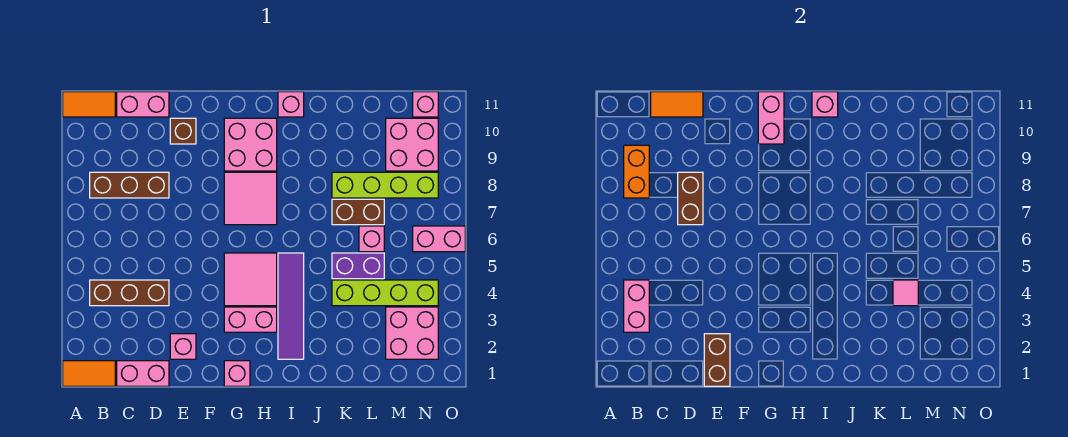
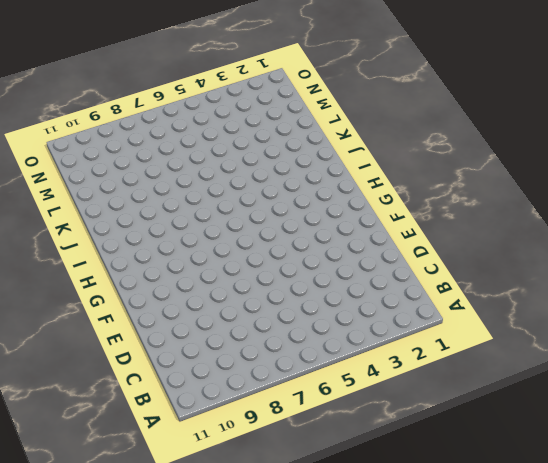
none -> orange tile A1:B1 level 1
none -> orange tile A11:B11 level 1
none -> brown brick B4:D4 level 1
none -> brown brick B8:D8 level 1

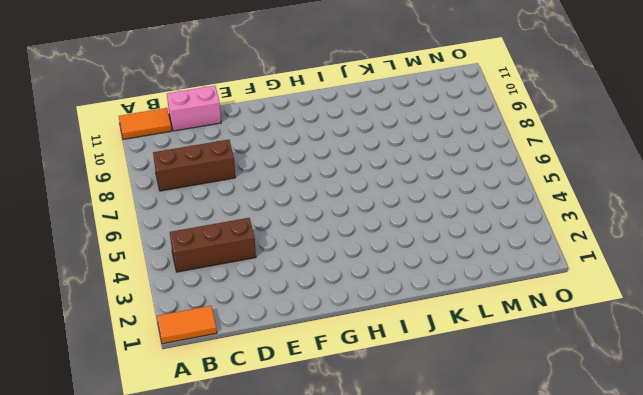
none -> pink brick C1:D1 level 1
none -> pink brick E2 level 1
none -> brown brick E10 level 1
none -> pink brick G1 level 1

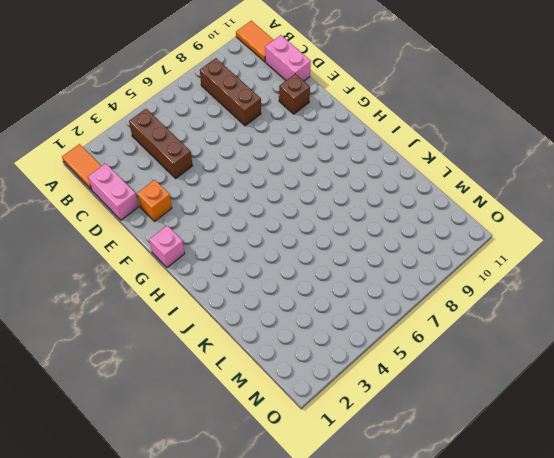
orange brick E2 level 1 -> pink brick E2 level 1
none -> pink brick G3:H3 level 1
none -> pink tile G4:H5 level 1
none -> pink tile G7:H8 level 1
none -> pink brick G9:H10 level 1

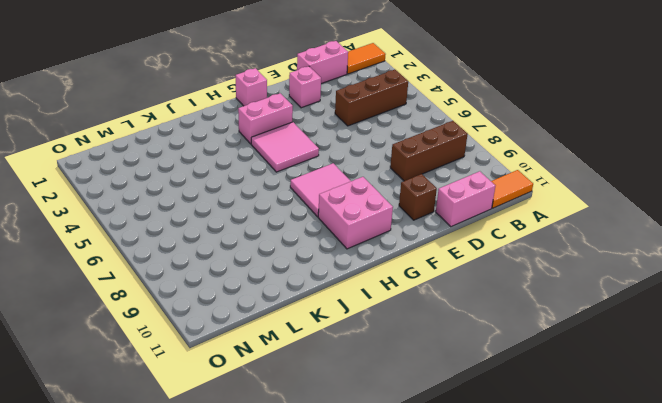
none -> purple tile I2:I5 level 1
none -> pink brick I11 level 1
none -> lime brick K4:N4 level 1
none -> purple brick K5:L5 level 1

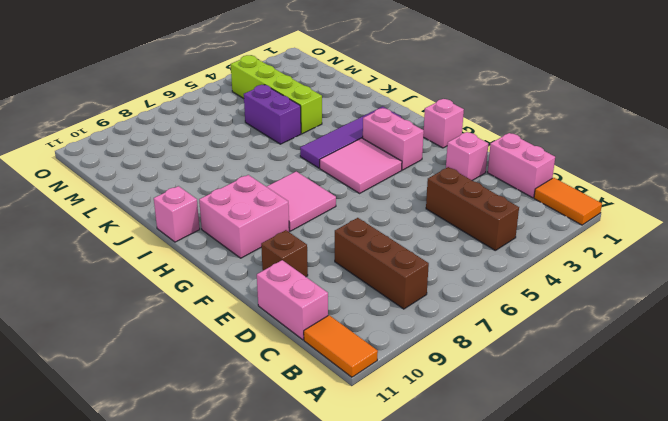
none -> brown brick K7:L7 level 1
none -> lime brick K8:N8 level 1
none -> pink brick L6 level 1
none -> pink brick M2:N3 level 1

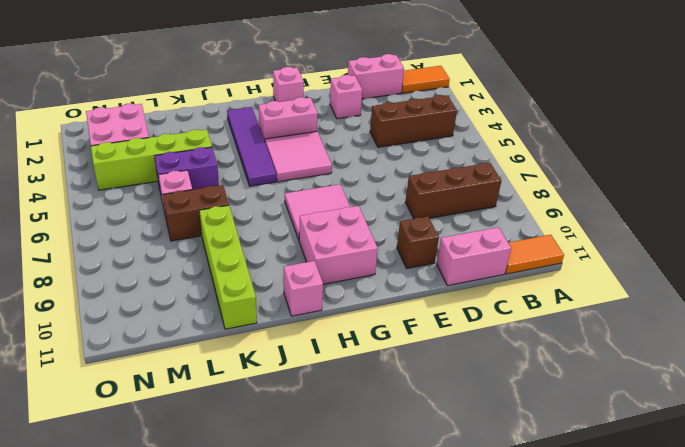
lime brick K8:K11 level 1 -> lime brick K8:N8 level 1
none -> pink brick M9:N10 level 1
none -> pink brick N6:O6 level 1
none -> pink brick N11 level 1
none -> pink brick B3:B4 level 2

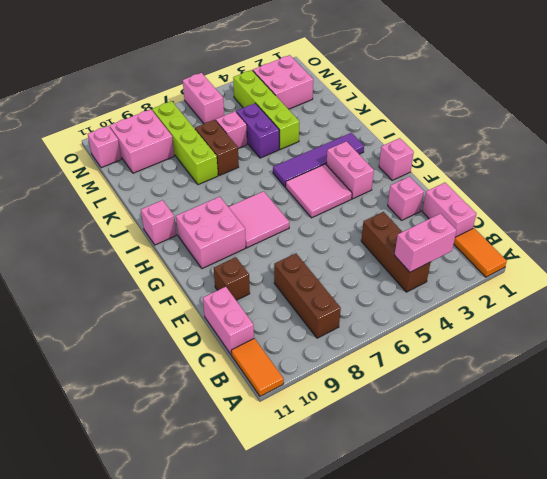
none -> orange brick B8:B9 level 2
none -> orange tile C11:D11 level 2
none -> brown brick D7:D8 level 2
none -> brown brick E1:E2 level 2

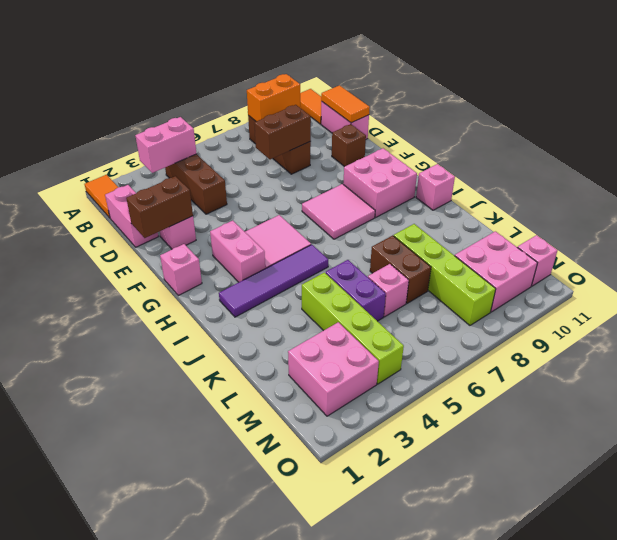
none -> pink brick N6:O6 level 1
none -> pink brick G10:G11 level 2
none -> pink brick I11 level 2
none -> pink tile L4 level 2

